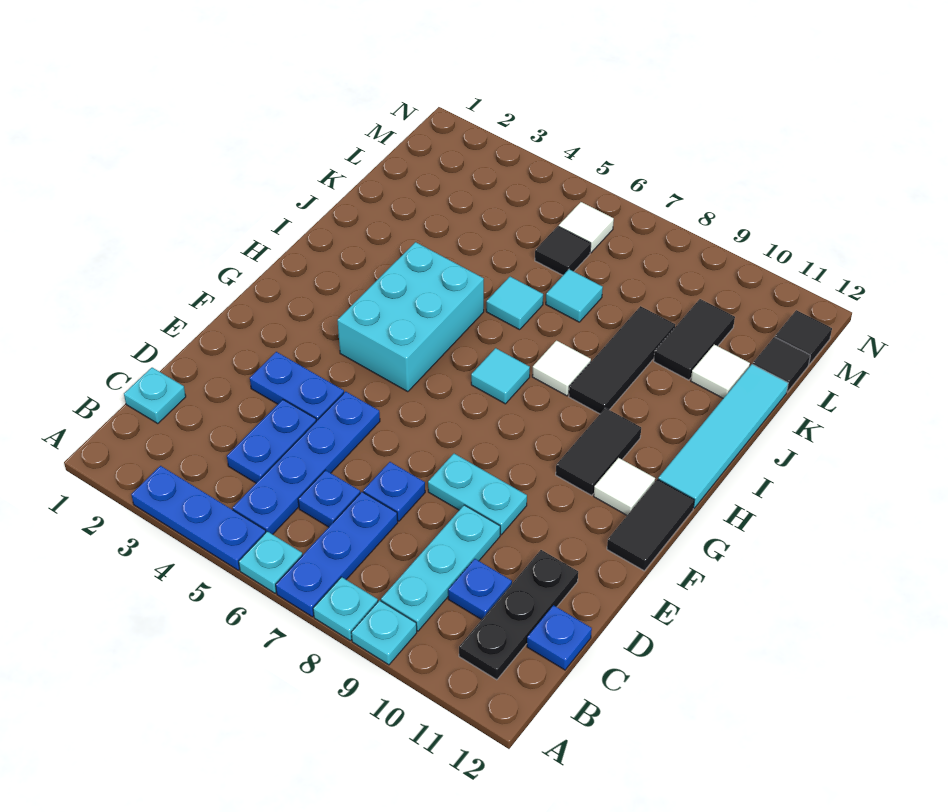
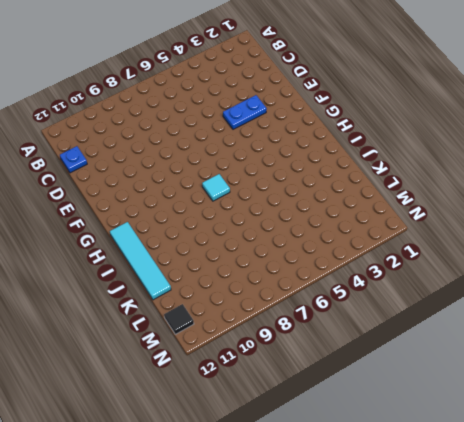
none -> blue plate A3:A5 level 1
none -> cyan plate A6 level 1
none -> blue plate A7:C7 level 1
none -> cyan plate A8 level 1

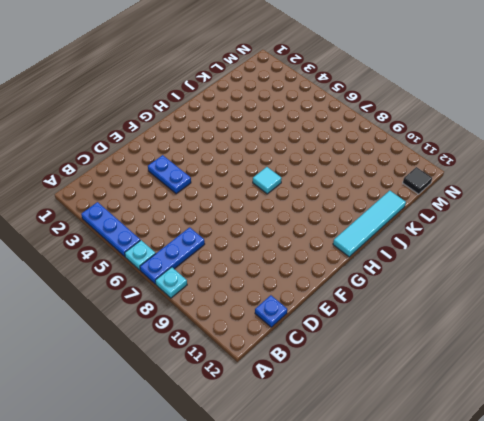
none -> cyan plate A9 level 1
none -> blue plate B5:E5 level 1
none -> cyan plate B9:D9 level 1
none -> black plate B11:D11 level 1

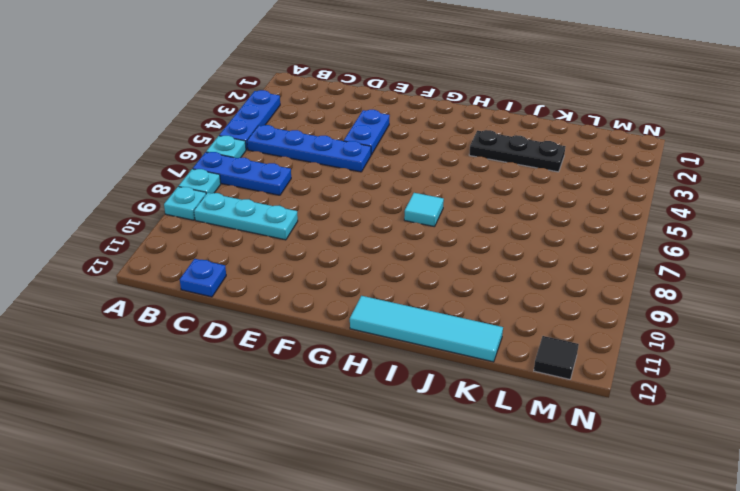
black plate I3:K3 level 1 -> black plate B11:D11 level 1
none -> cyan plate C1 level 1
none -> blue plate C4:D4 level 1
none -> blue plate C6 level 1
none -> blue plate C10 level 1

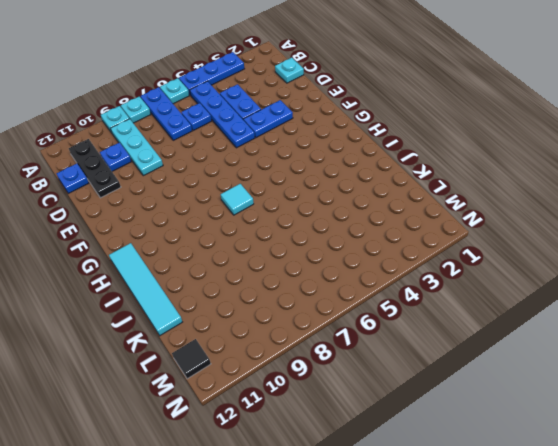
none -> blue plate D7 level 1
none -> cyan plate E8:E9 level 1
none -> black tile F12:G12 level 1
none -> cyan brick G4:I5 level 1

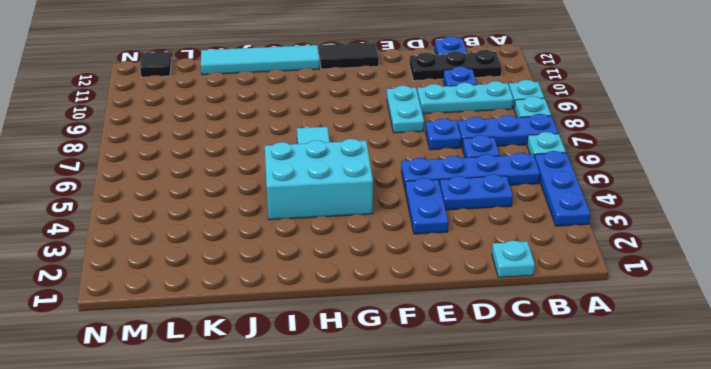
none -> black tile G10:H10 level 1
none -> white tile G11 level 1
none -> white tile I8 level 1
none -> black tile I9:K9 level 1

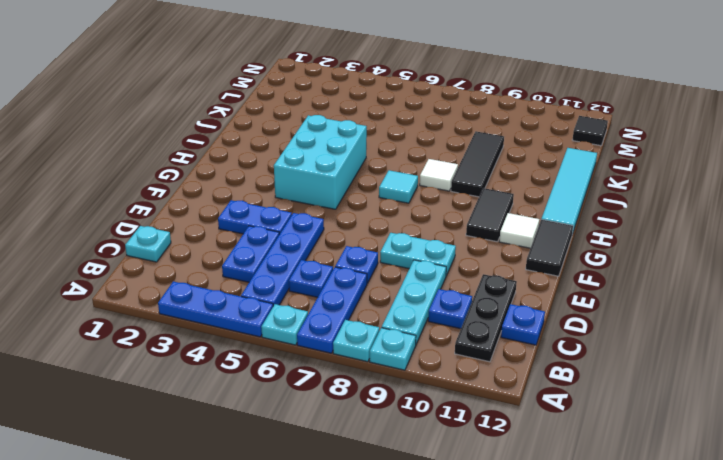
none -> cyan tile J6 level 1
none -> cyan tile K7 level 1
none -> black tile K10:L10 level 1
none -> white tile K11 level 1

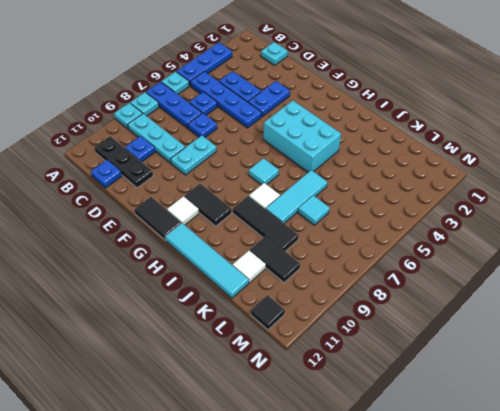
cyan tile J6:J8 level 1 -> cyan tile J6 level 1
none -> black tile L6 level 1
none -> black tile L12 level 1
none -> white tile M6 level 1

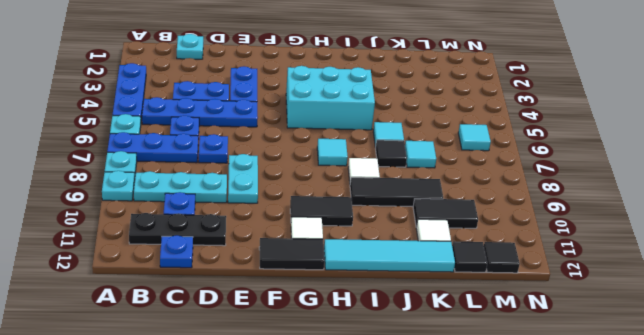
black tile J7 level 1 -> black tile L6 level 1
cyan tile M6 level 1 -> white tile M6 level 1

